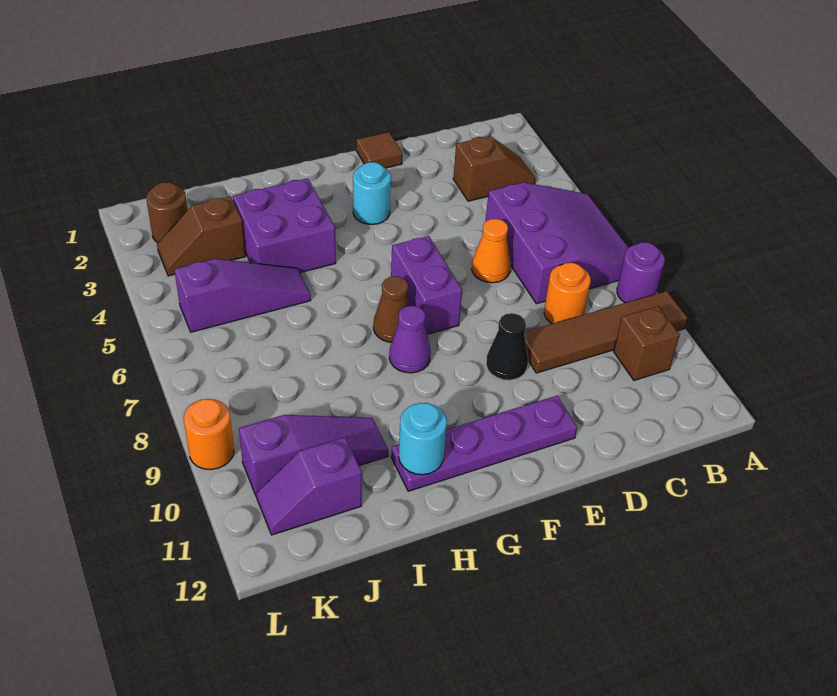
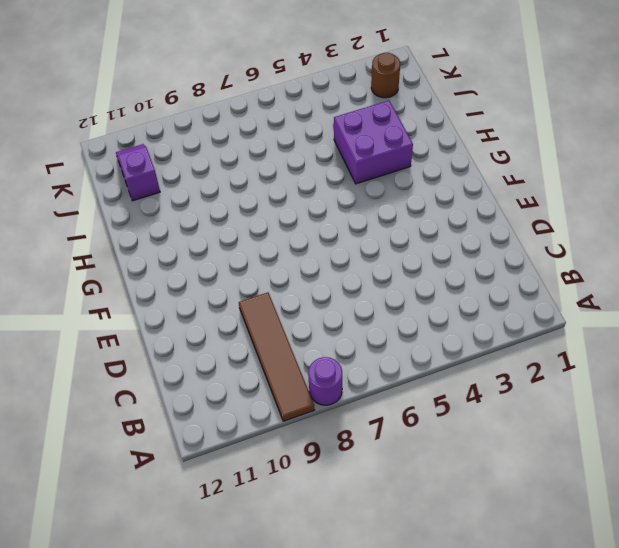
none -> purple slope A5:C7 level 1 top C
none -> brown slope B3:C3 level 1 top C
none -> brown brick B10 level 1

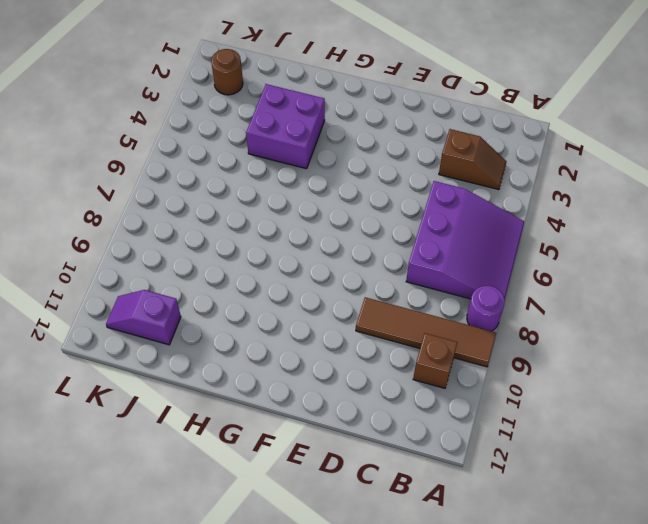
none -> orange round brick C8 level 1
none -> orange cone D6 level 1
none -> brown tile E1 level 1

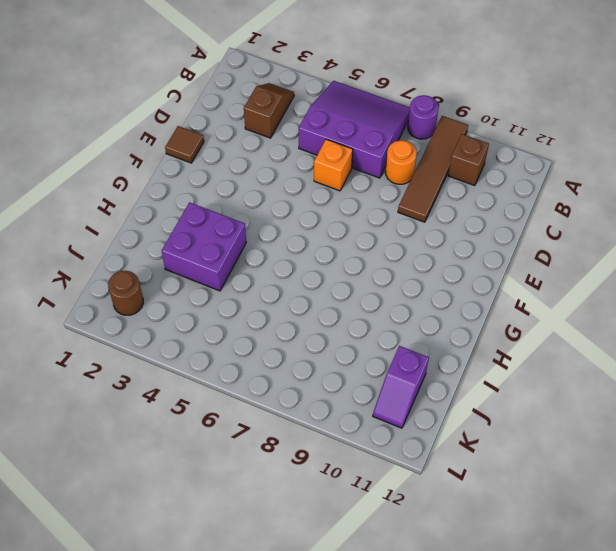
orange brick D6 level 1 -> orange cone D6 level 1
none -> black cone E9 level 1
none -> purple plate E11:H11 level 1
none -> cyan round brick F3 level 1

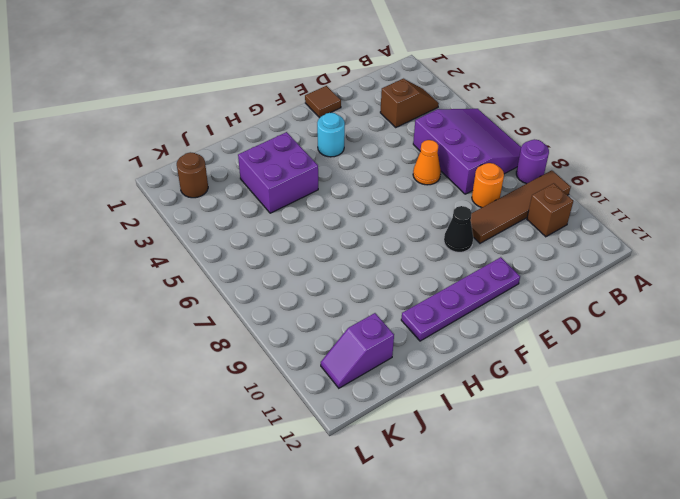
none -> purple brick F6:F7 level 1
none -> brown cone G7 level 1
none -> purple cone G8 level 1

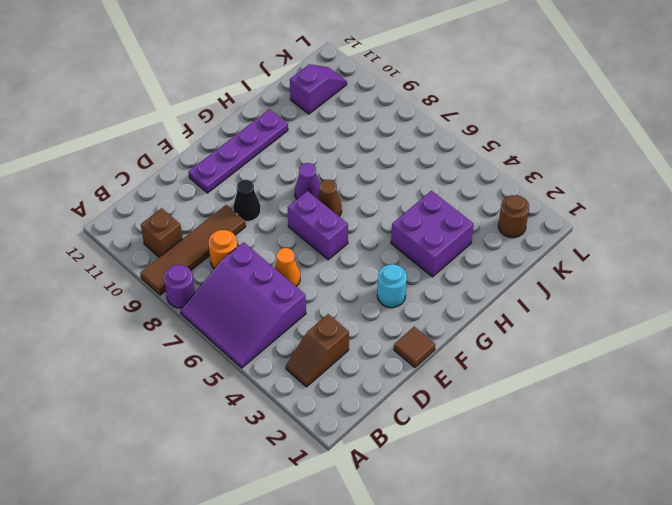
none -> purple slope I5:K5 level 1 top K
none -> purple slope I10:K10 level 1 top K
none -> brown slope J3:K3 level 1 top J

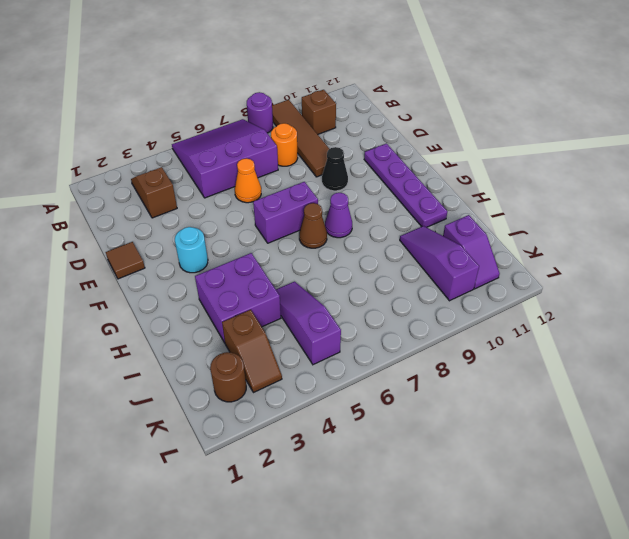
none -> orange round brick L9 level 1
none -> cyan round brick H11 level 2

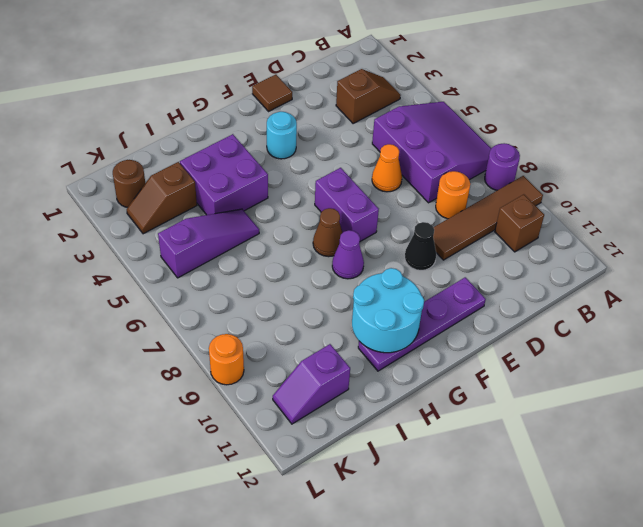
cyan round brick G10:H11 level 2 -> cyan round brick H11 level 2
none -> purple slope I10:K10 level 1 top K

